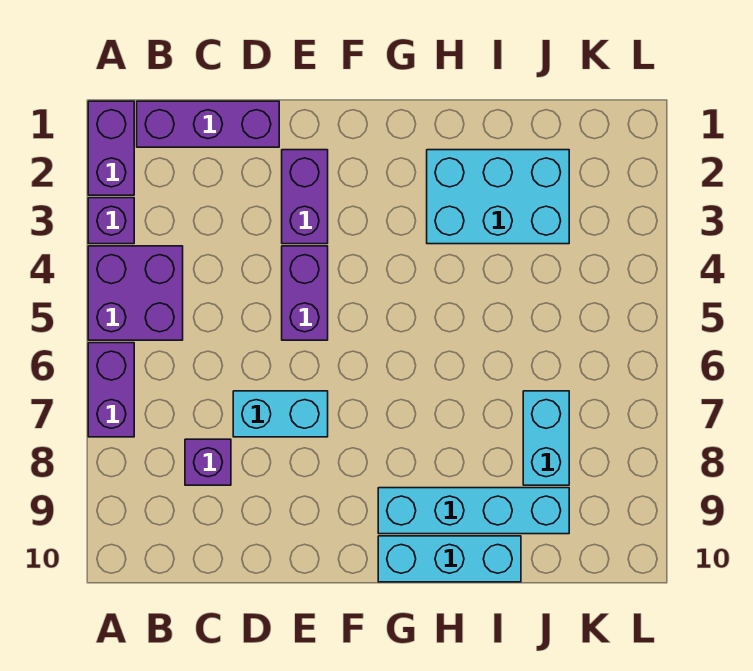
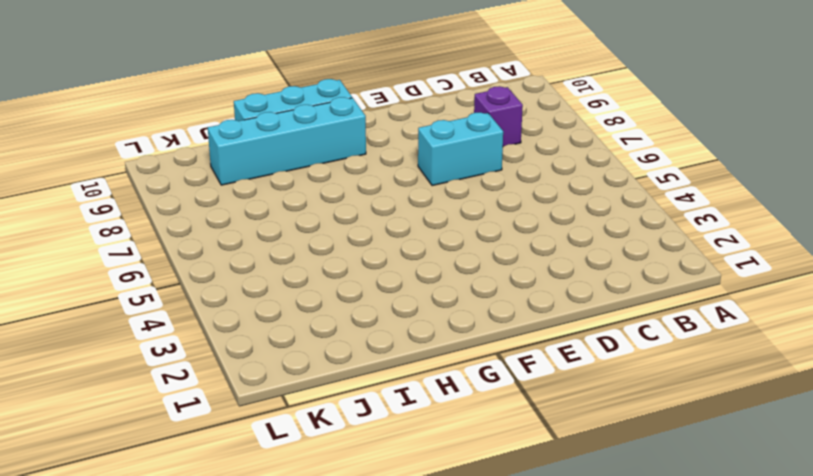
none -> purple brick A1:A2 level 1
none -> purple brick A3 level 1
none -> purple brick A4:B5 level 1

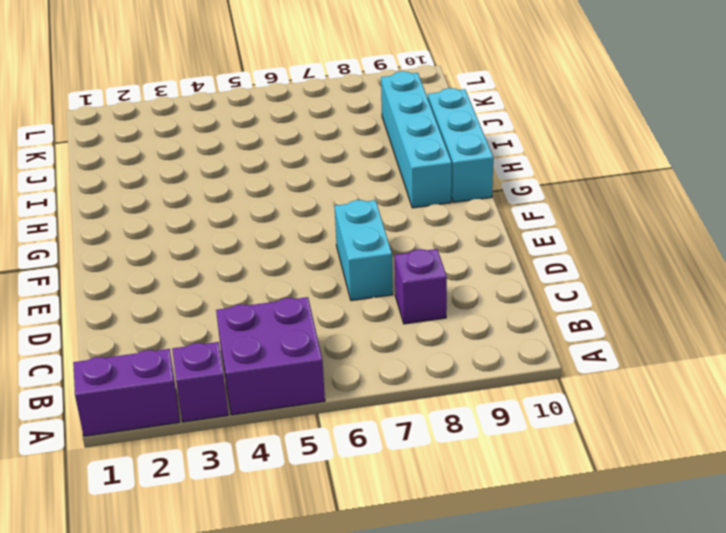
none -> purple brick A6:A7 level 1
none -> purple brick B1:D1 level 1
none -> purple brick E2:E3 level 1

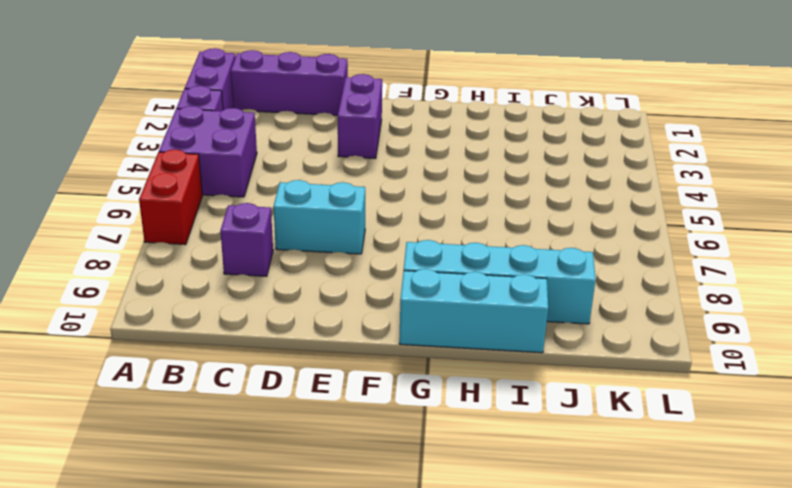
red brick A6:A7 level 1 -> purple brick A6:A7 level 1
none -> purple brick E4:E5 level 1
none -> cyan brick H2:J3 level 1
none -> cyan brick J7:J8 level 1

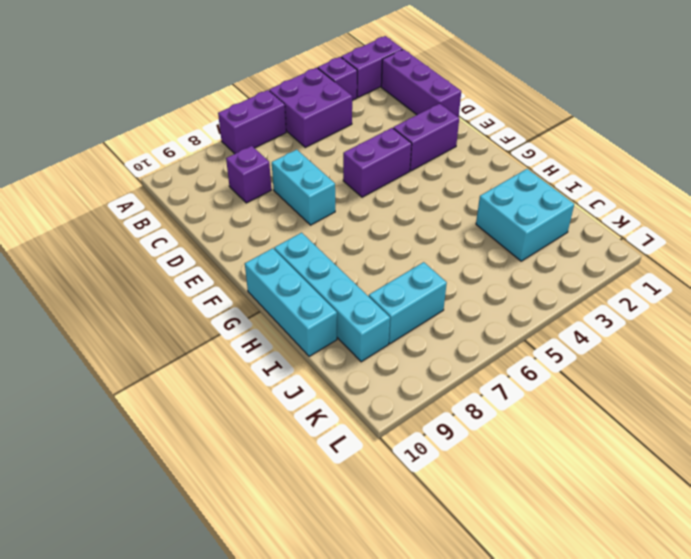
cyan brick I2:J3 level 1 -> cyan brick H2:J3 level 1

